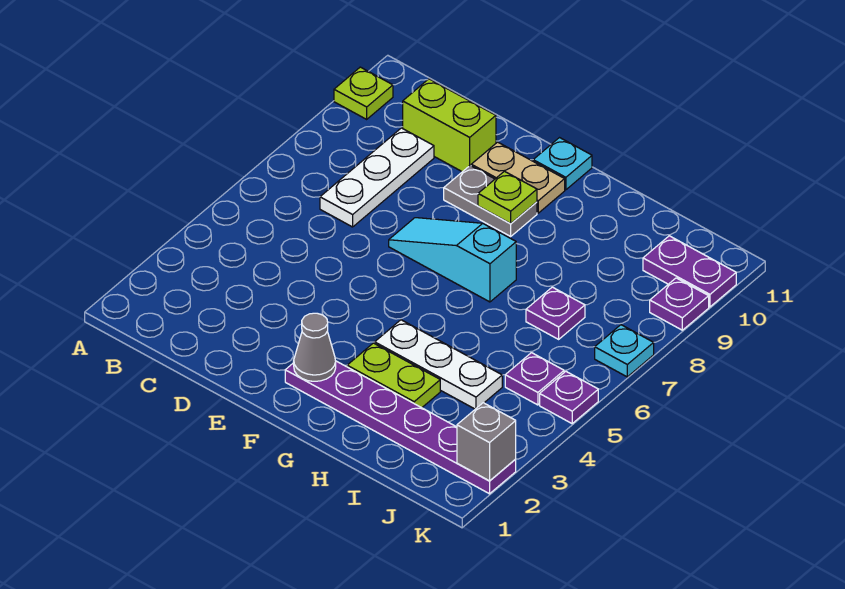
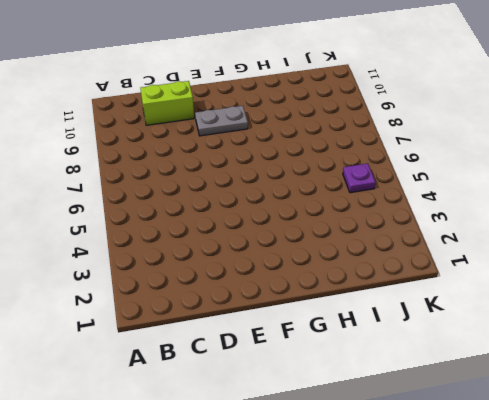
none -> lime plate A10 level 1
none -> white plate C7:C9 level 1
none -> cyan slope E7:G7 level 1 top G

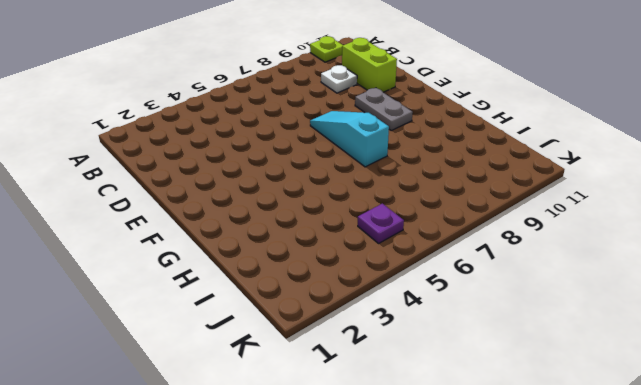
white plate C9 level 1 -> white plate C7:C9 level 1
none -> tan plate E10:F10 level 1
none -> purple plate F2:K2 level 1
none -> cyan plate F11 level 1

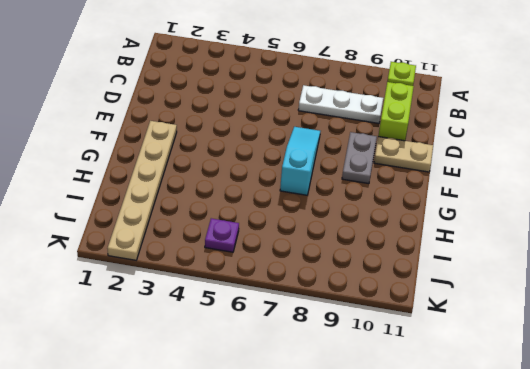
tan plate E10:E11 level 1 -> tan plate E10:F10 level 1
tan plate F2:K2 level 1 -> purple plate F2:K2 level 1
none -> cyan plate F11 level 1
none -> lime plate G3:H3 level 1
none -> white plate G4:I4 level 1

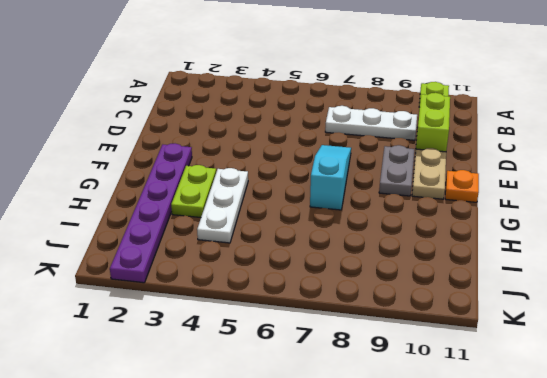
orange plate F11 level 1 -> cyan plate F11 level 1
none -> purple plate I7 level 1
none -> purple plate J5 level 1
none -> purple plate J10:K10 level 1

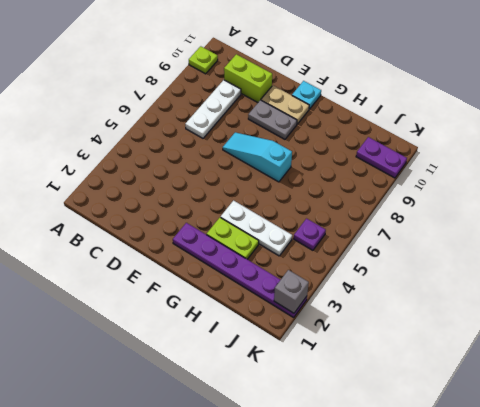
none -> purple plate I7 level 1
none -> purple plate K5 level 1
none -> cyan plate K7 level 1

